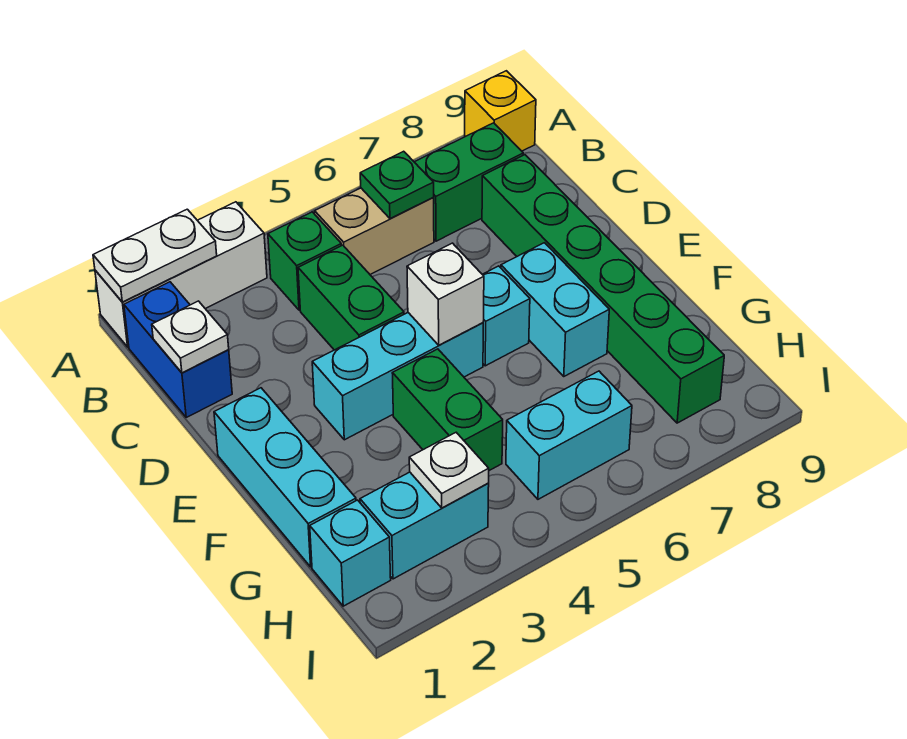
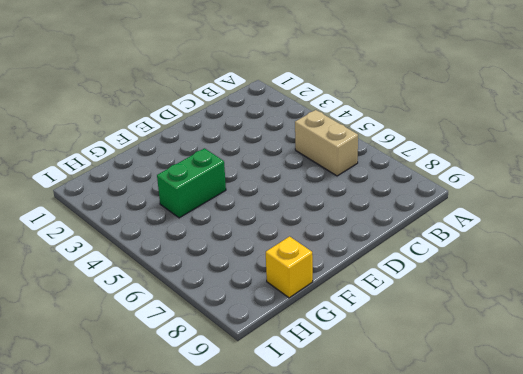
yellow brick G9 level 1 -> yellow brick A9 level 1
none -> white brick A1:A3 level 1
none -> blue brick B1:C1 level 1
none -> green brick B4 level 1

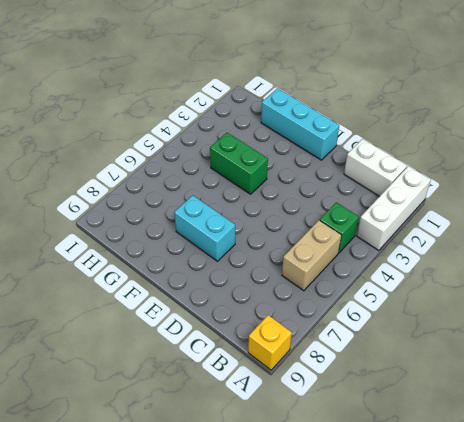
white brick B1:C1 level 1 -> blue brick B1:C1 level 1
none -> green brick B7:B8 level 1
none -> green brick C4:D4 level 1
none -> green brick C8:H8 level 1

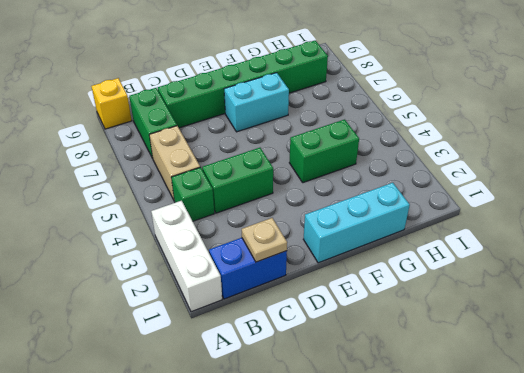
tan plate C1 level 2 -> white plate C1 level 2
none -> cyan brick E3:E5 level 1
none -> cyan brick E6 level 1
none -> cyan brick H1 level 1

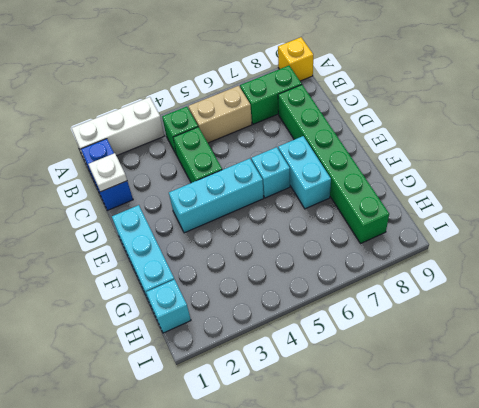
none -> green brick F4:G4 level 1
none -> cyan brick H2:H3 level 1
none -> cyan brick H5:H6 level 1

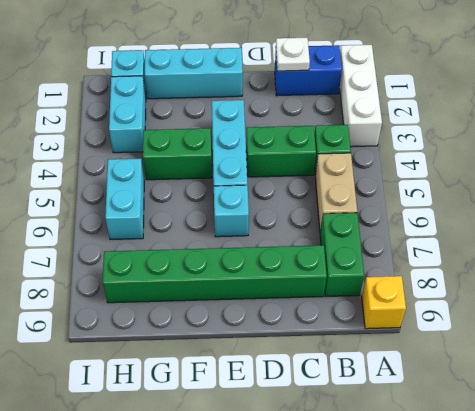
none -> cyan brick E7:F7 level 1
none -> white plate A1:A2 level 2
none -> green plate B6 level 2

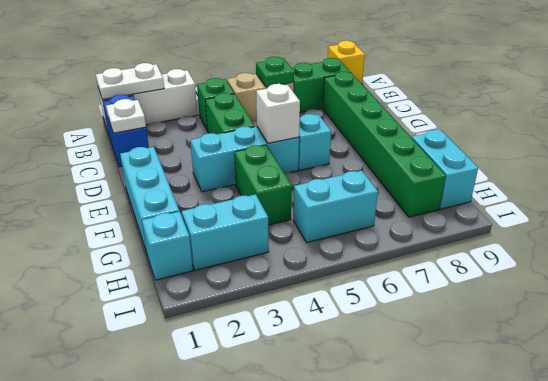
cyan brick G9:H9 level 1 -> cyan brick E7:F7 level 1
none -> white plate H3 level 2

